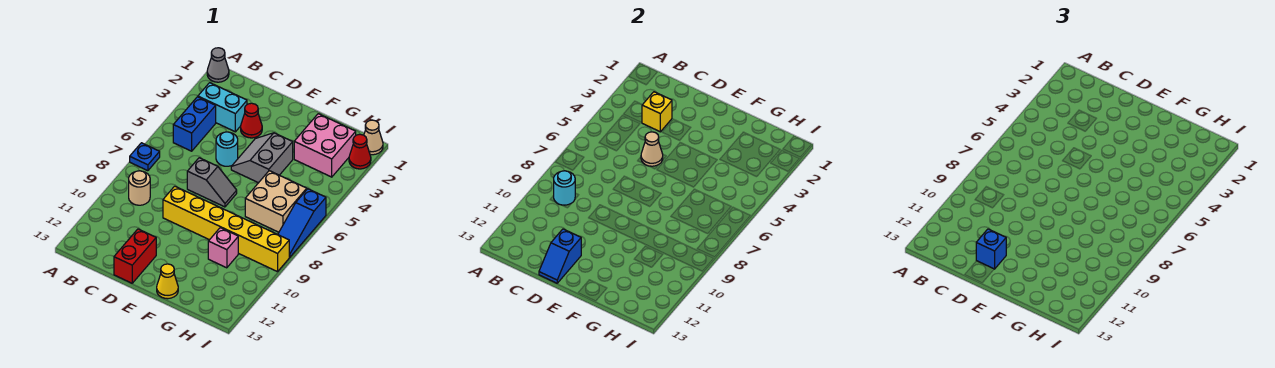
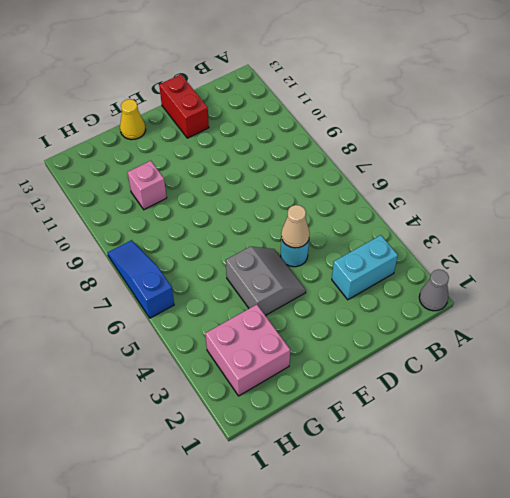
none -> blue plate A7 level 1
none -> blue brick B4:B5 level 1
none -> tan round brick B9 level 1

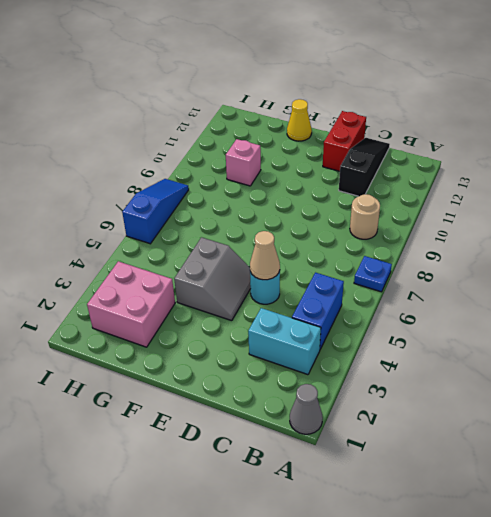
black slope C11:C13 level 1 top 11 -> none
none -> red cone D3 level 1
none -> grey slope D7:E7 level 1 top D
none -> yellow brick D9:I9 level 1

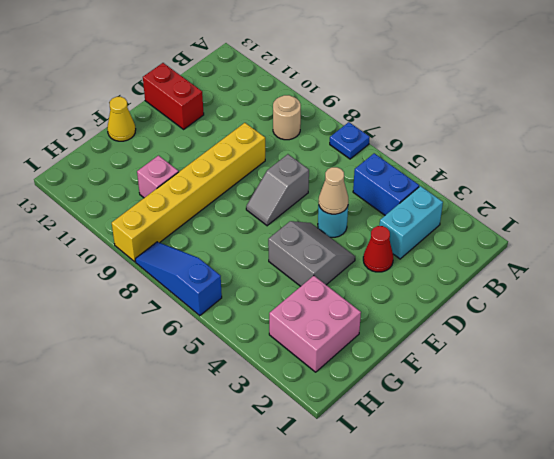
none -> grey cone A1 level 1
none -> tan brick G6:H7 level 1
none -> tan cone I1 level 1

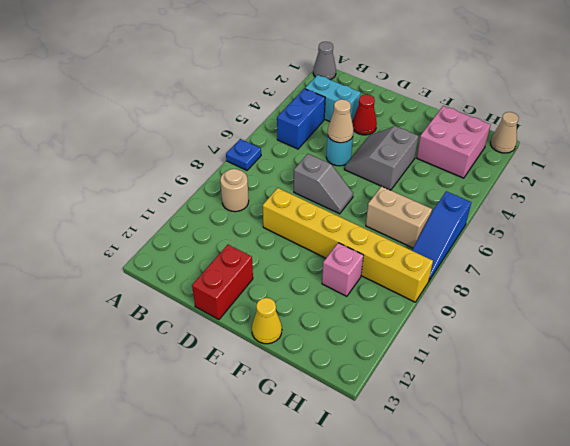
tan brick G7:H7 level 1 -> tan brick G6:H7 level 1
none -> red cone I2 level 1
none -> cyan round brick B9 level 2
none -> yellow brick C3 level 2

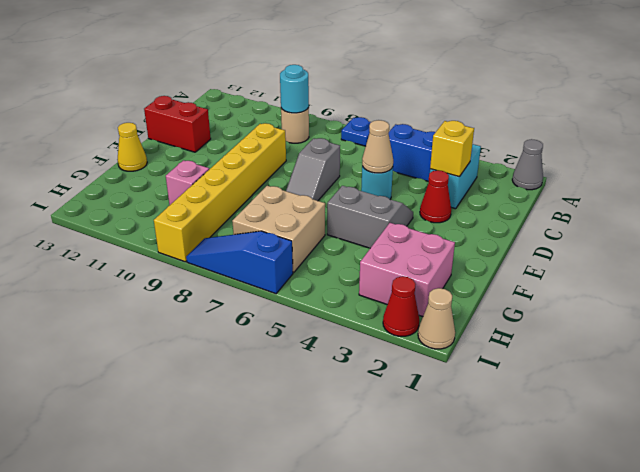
none -> blue slope D12:D13 level 2 top 12
none -> blue brick D12 level 3

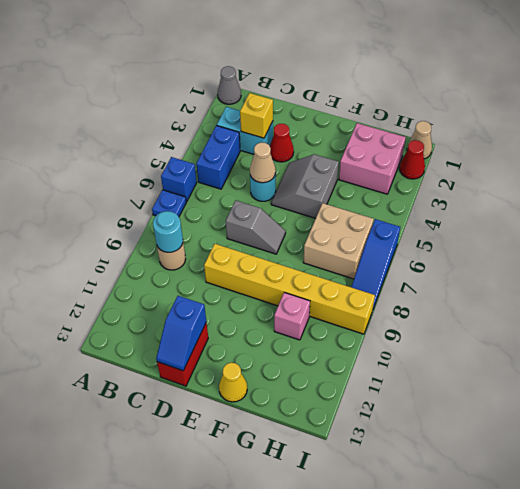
blue brick A6 level 1 -> blue brick D12 level 3

